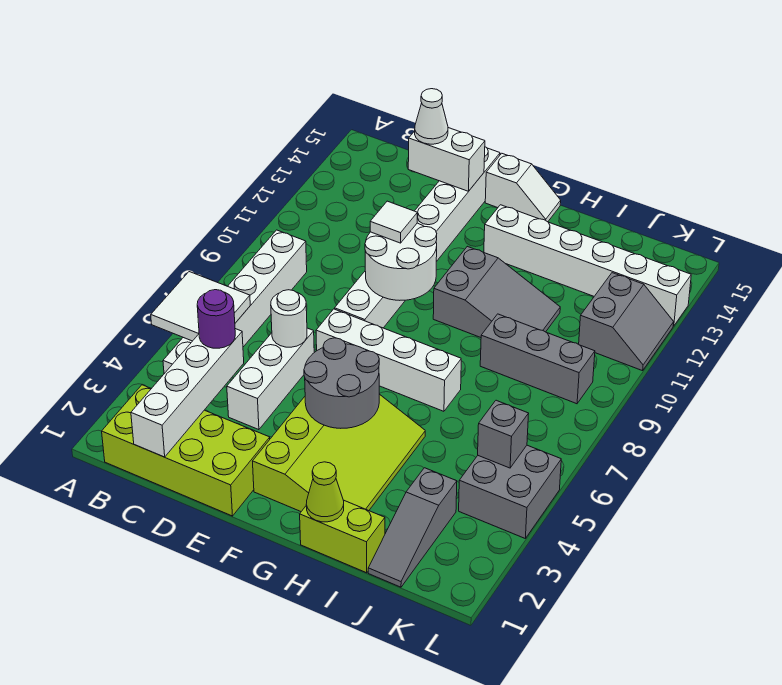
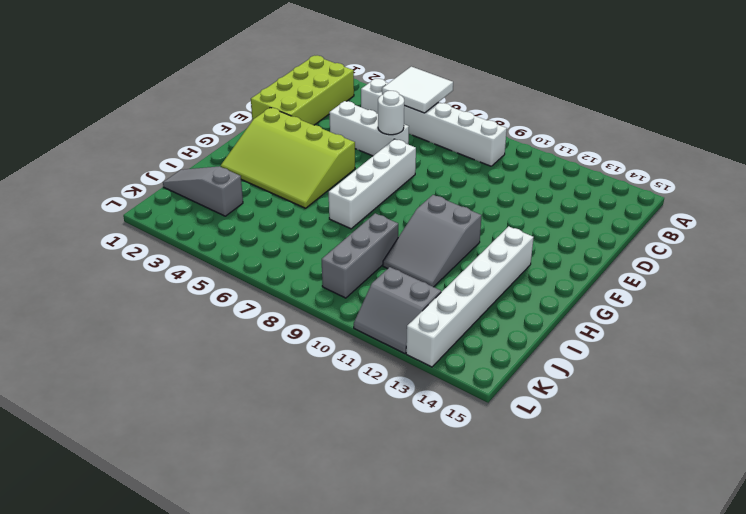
none -> white brick E8:E15 level 1
none -> white slope F15:G15 level 1 top F
none -> lime brick H1:I1 level 1

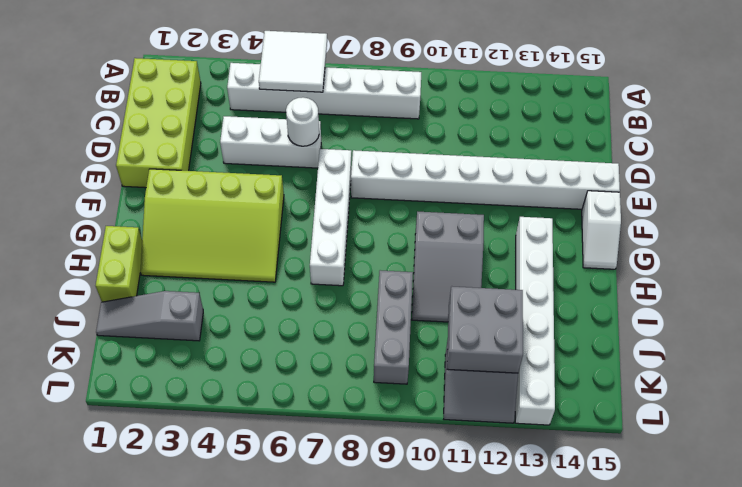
grey brick J11:K12 level 2 -> grey brick K4:L5 level 1
none -> white brick C1:C4 level 2
none -> white brick D14:E14 level 2
none -> white round brick E9:F10 level 2

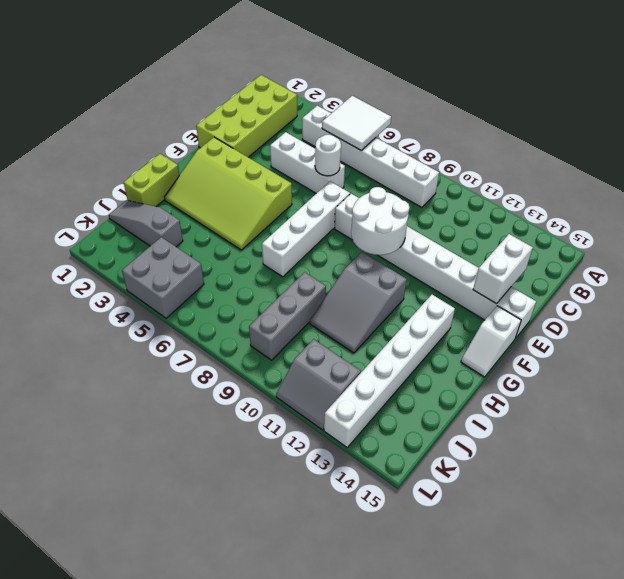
none -> white brick C1:C4 level 2
none -> grey round brick F4:G5 level 2
none -> lime cone H1 level 2

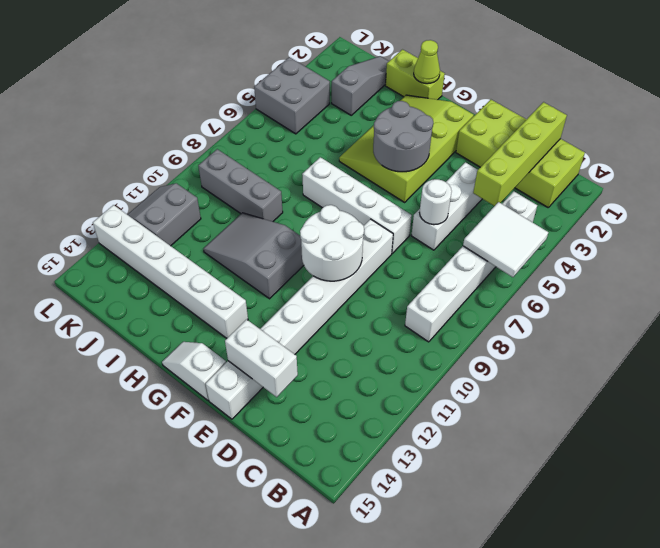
lime brick C1:C4 level 2 -> white brick C1:C4 level 2
none -> grey brick K5 level 2
none -> purple round brick C4 level 3
none -> white cone D14 level 3

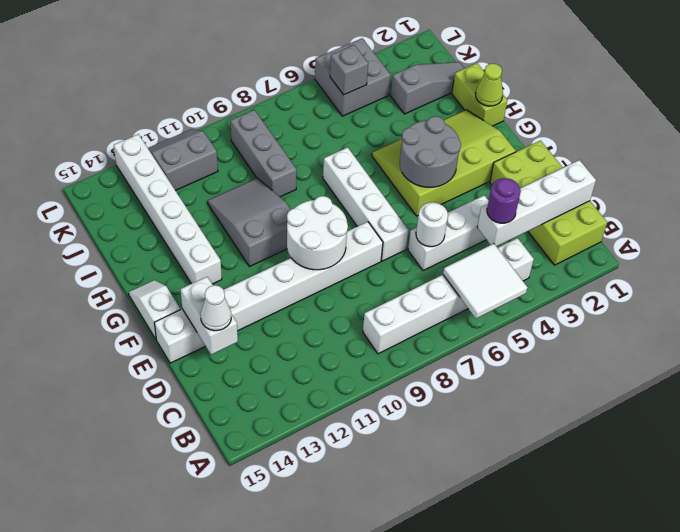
none -> white tile E10 level 3

